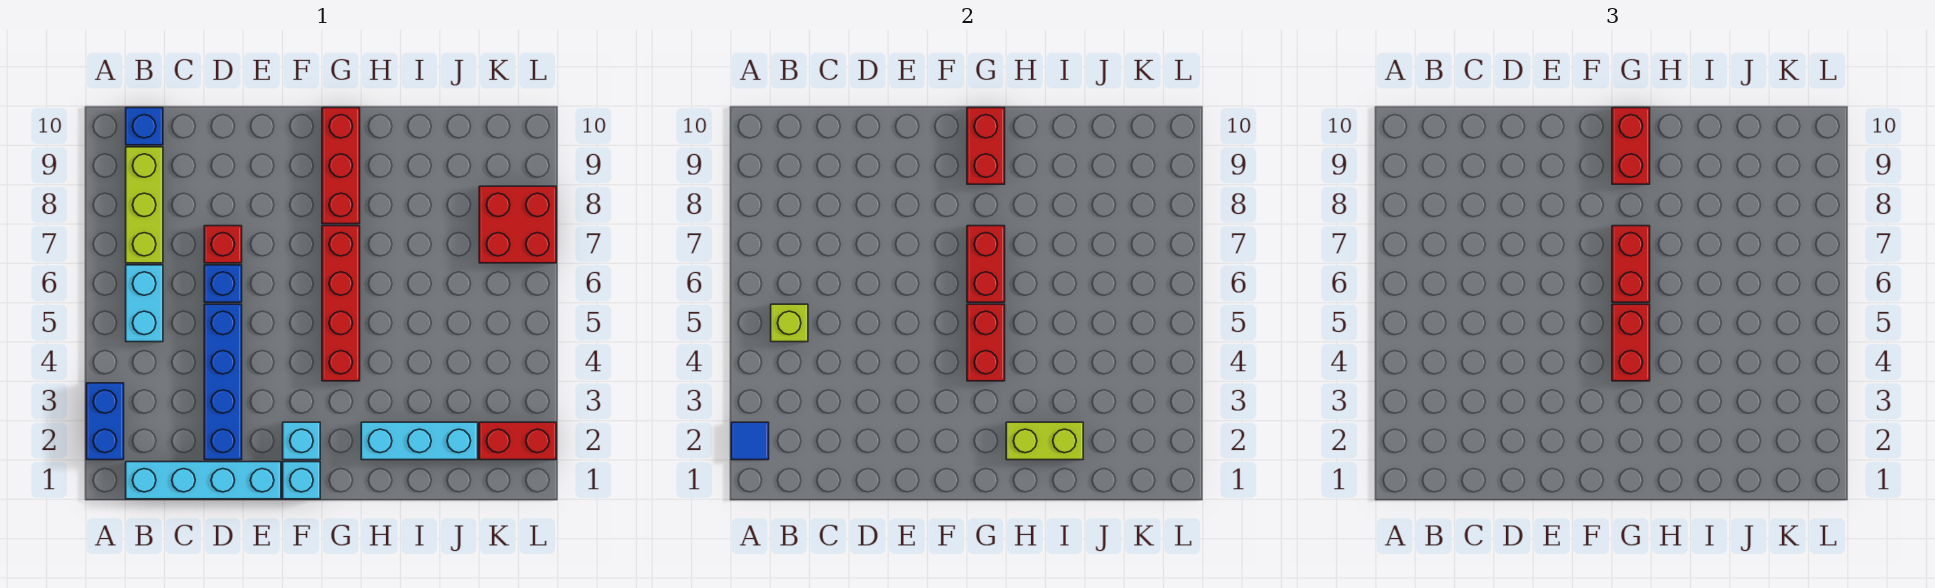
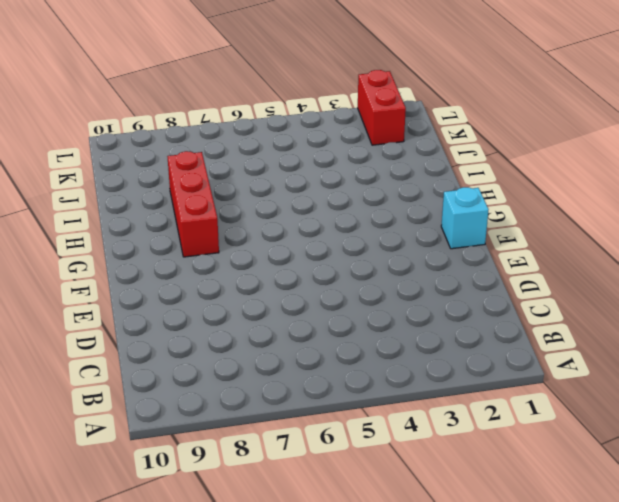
red brick G8:I8 level 1 -> red brick G8:G10 level 1
none -> blue brick A2:A3 level 1
none -> cyan brick B1:E1 level 1
none -> cyan brick B5:B6 level 1

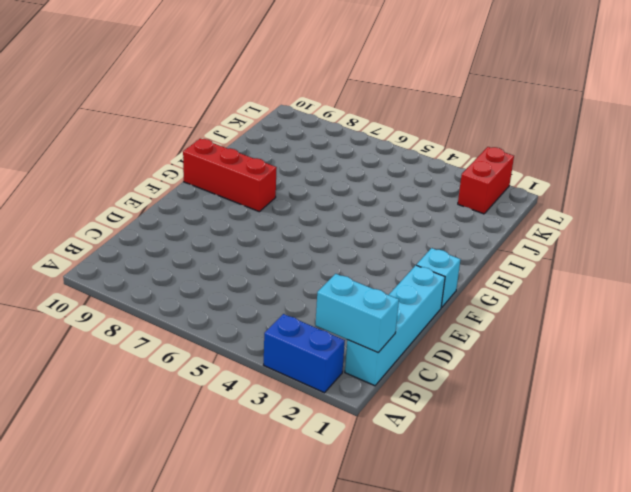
cyan brick B1:B2 level 2 -> cyan brick B5:B6 level 1
none -> lime brick B7:B9 level 1
none -> blue brick B10 level 1
none -> blue brick D2:D5 level 1

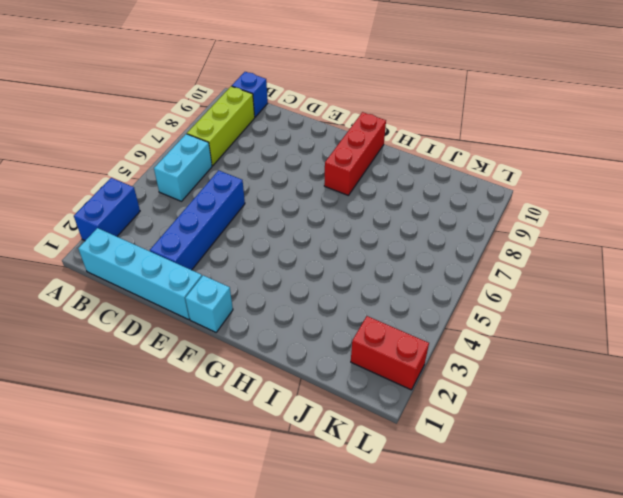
none -> blue brick D6 level 1
none -> red brick D7 level 1
none -> cyan brick F2 level 1

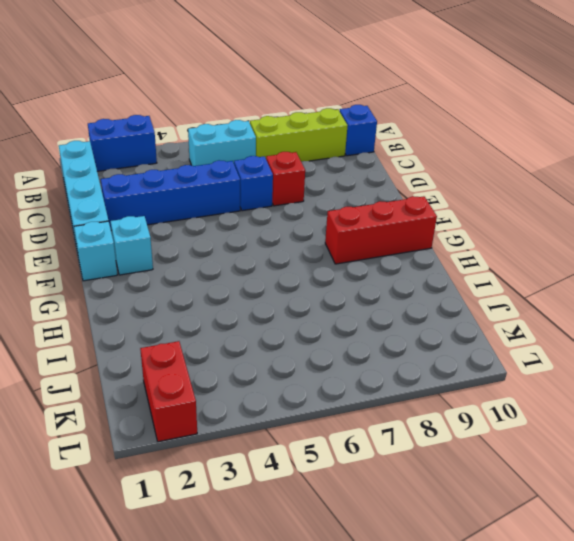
none -> red brick G4:G7 level 1
none -> cyan brick H2:J2 level 1
none -> red brick K7:L8 level 1

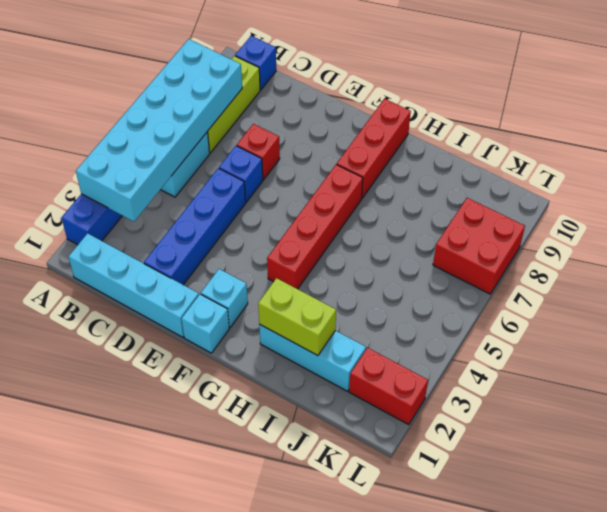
cyan brick A3:B8 level 2 -> lime brick B5 level 2
none -> blue tile A2 level 2
none -> red brick G4:G5 level 2
none -> red brick G6:G7 level 2

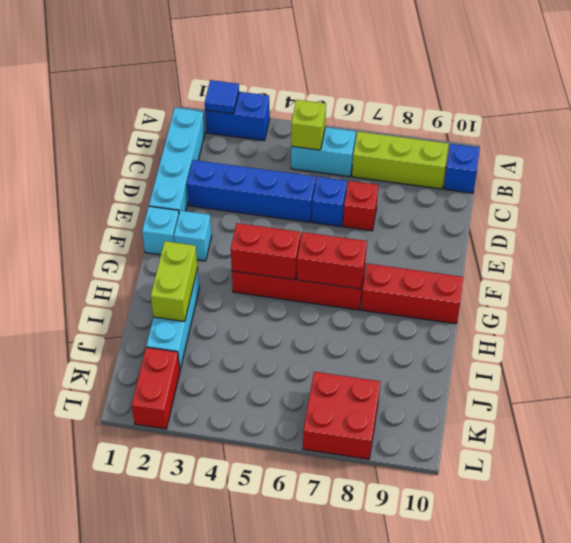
none -> red brick G9:G10 level 2
none -> red brick G4:G5 level 3
none -> red brick G6:G7 level 3

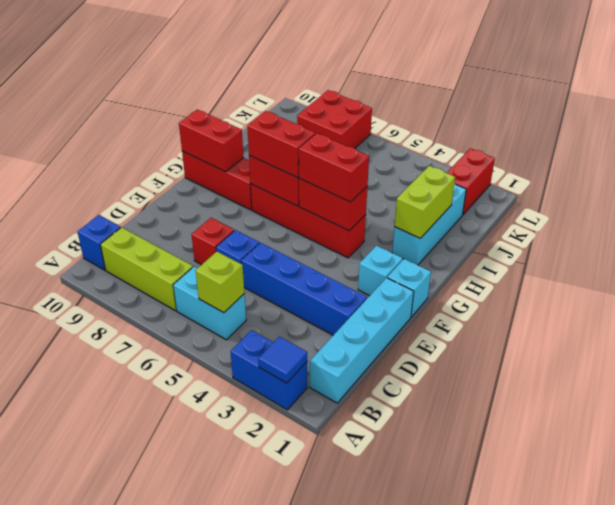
none -> red brick G9:G10 level 3

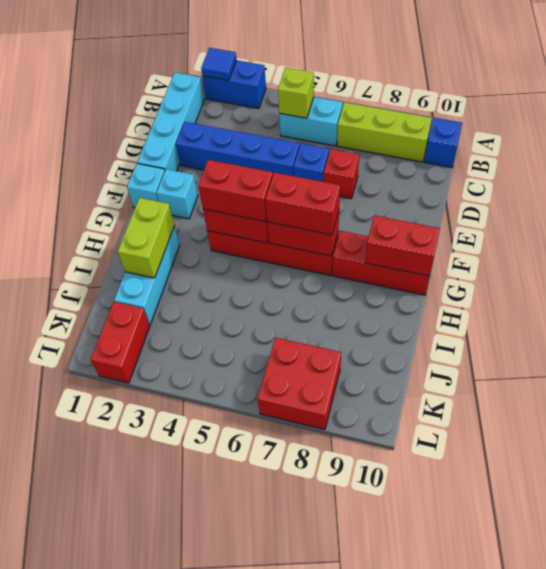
none -> red brick G9:G10 level 3

